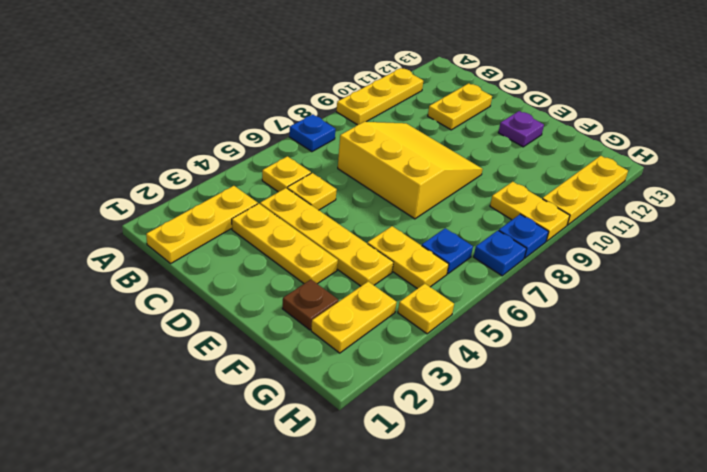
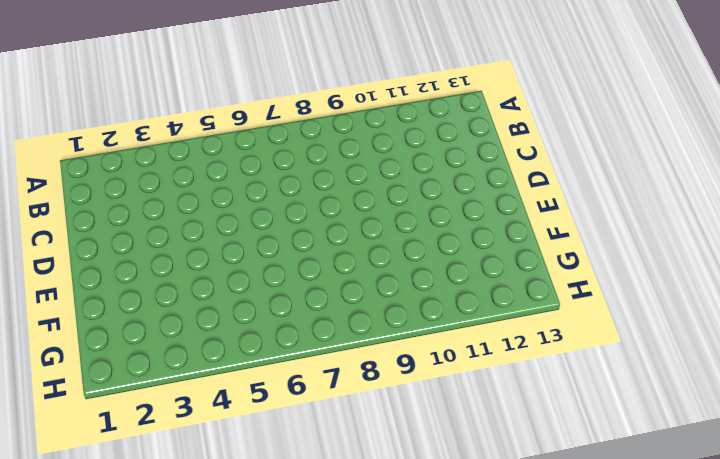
none -> blue plate A7 level 1
none -> yellow plate A9:A11 level 1
none -> yellow plate B1:B3 level 1

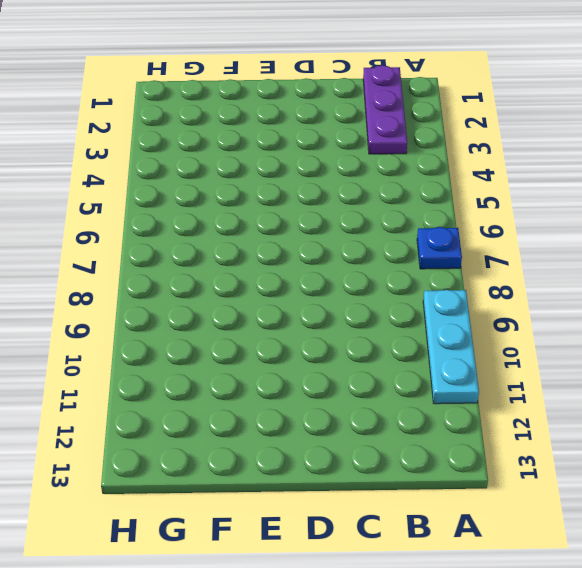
cyan plate A9:A11 level 1 -> yellow plate A9:A11 level 1
purple plate B1:B3 level 1 -> yellow plate B1:B3 level 1
none -> yellow plate B5 level 1
none -> yellow plate C3:E3 level 1
none -> yellow plate C4:F4 level 1

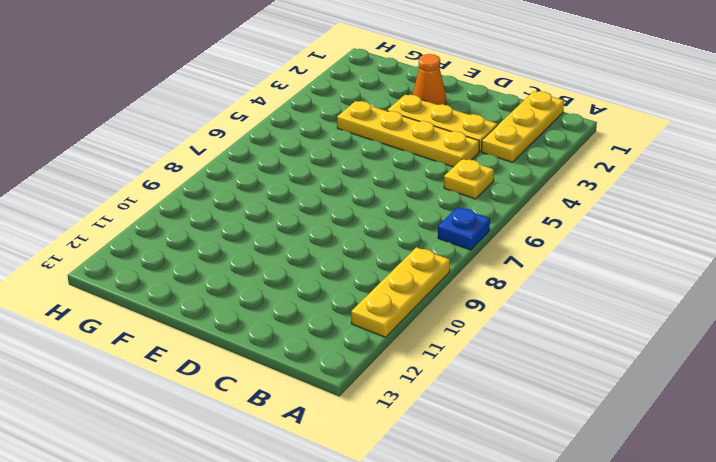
orange cone E2 level 1 -> none
none -> yellow plate C5 level 1
none -> yellow slope C7:E9 level 1 top 7
none -> yellow plate C11:C12 level 1

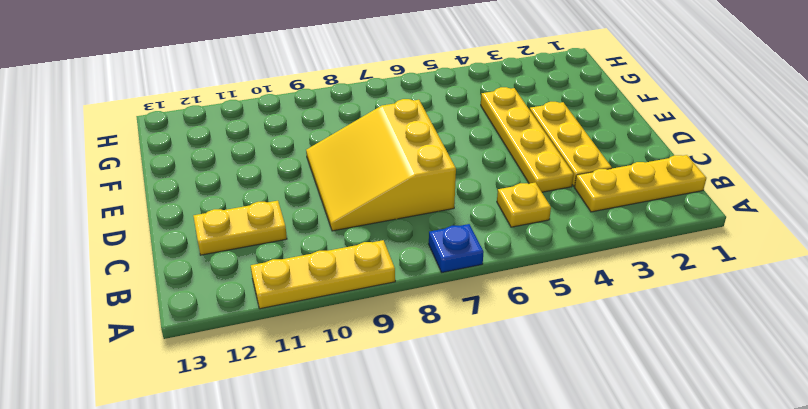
none -> yellow plate C5 level 1
none -> purple plate E12 level 1
none -> brown plate F2 level 1

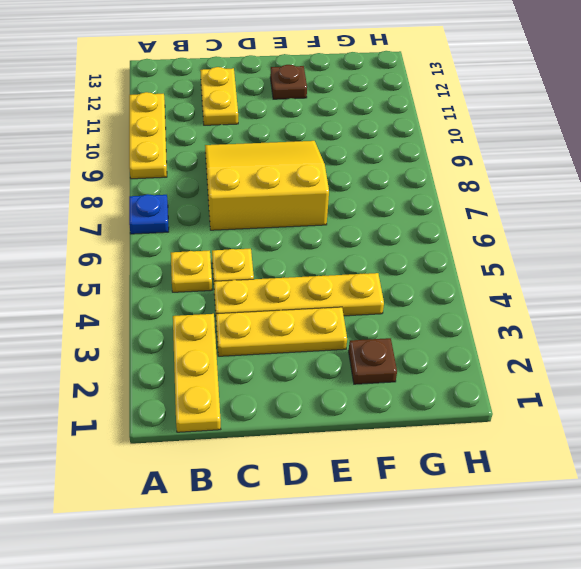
brown plate E12 level 1 -> purple plate E12 level 1
none -> yellow plate F5:G5 level 1
none -> yellow plate G2:G3 level 1
none -> blue plate G6 level 1

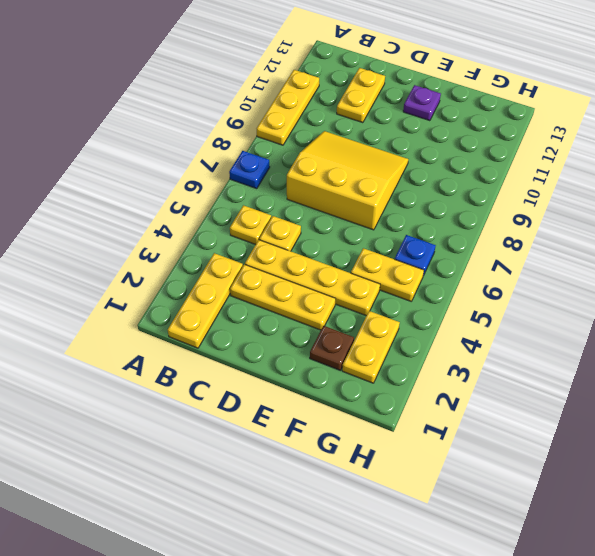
none -> yellow plate G9:H9 level 1
none -> yellow plate H4 level 1
none -> blue plate H7 level 1

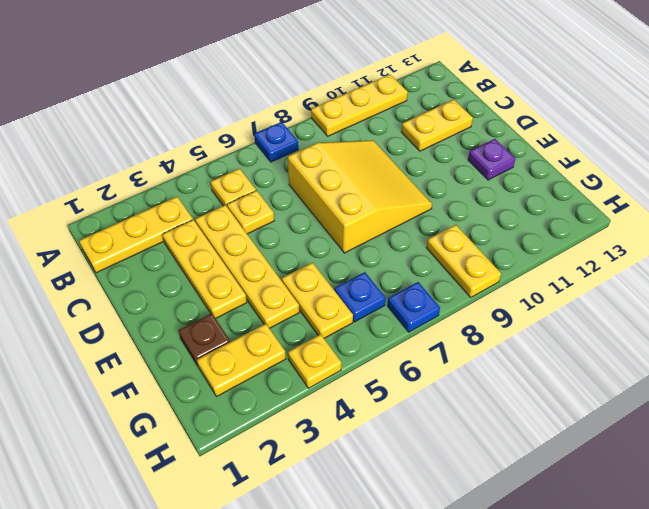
none -> blue plate H8 level 1
none -> yellow plate H10:H12 level 1

